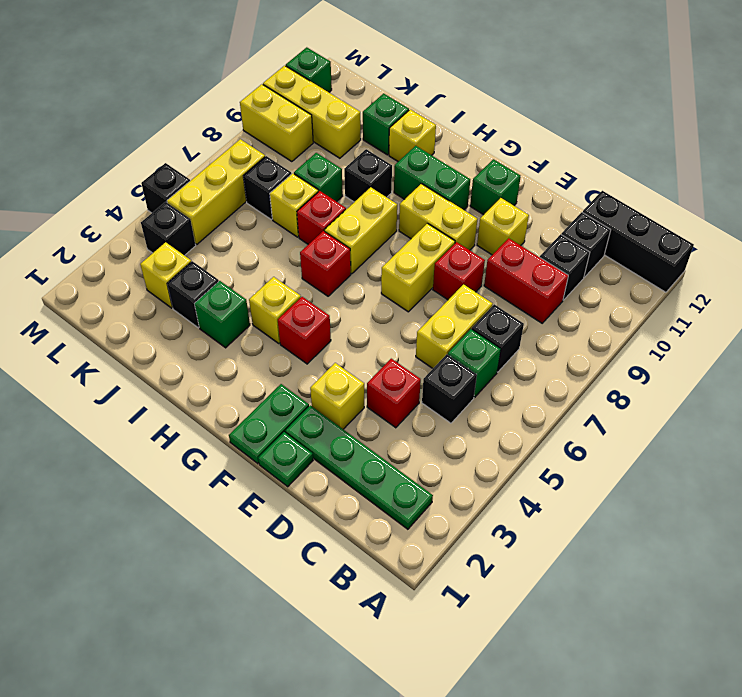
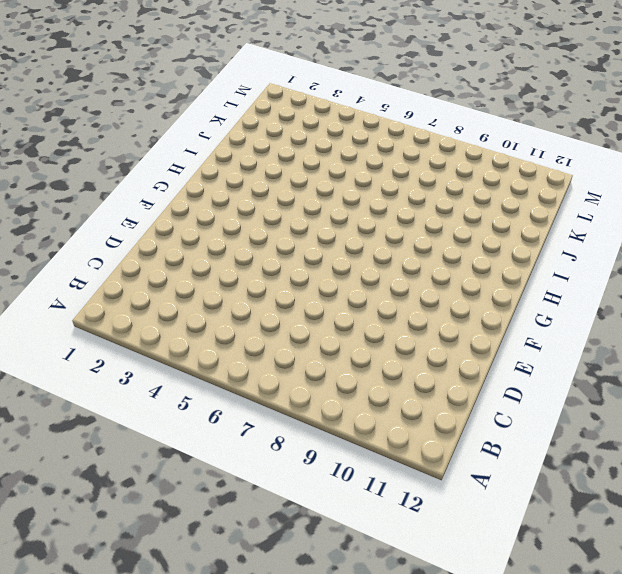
none -> black brick A12:C12 level 1
none -> green plate B2:E2 level 1
none -> black brick C5 level 1
none -> green brick C6 level 1

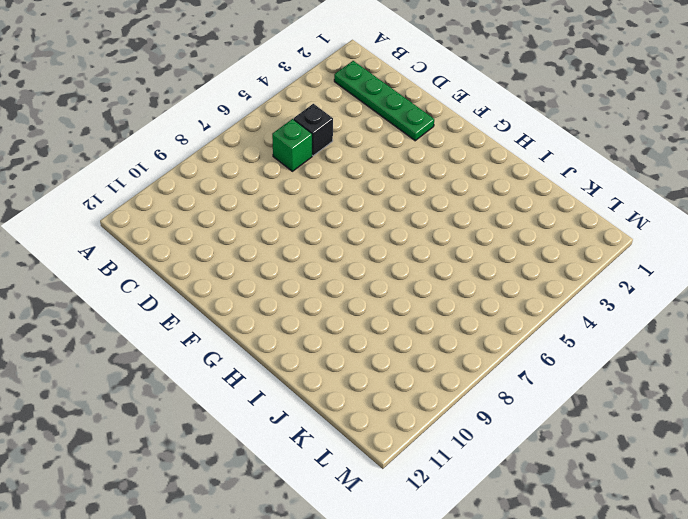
none -> black brick A12:C12 level 1
none -> black brick C7 level 1
none -> red brick C9:D9 level 1
none -> black brick C10 level 1

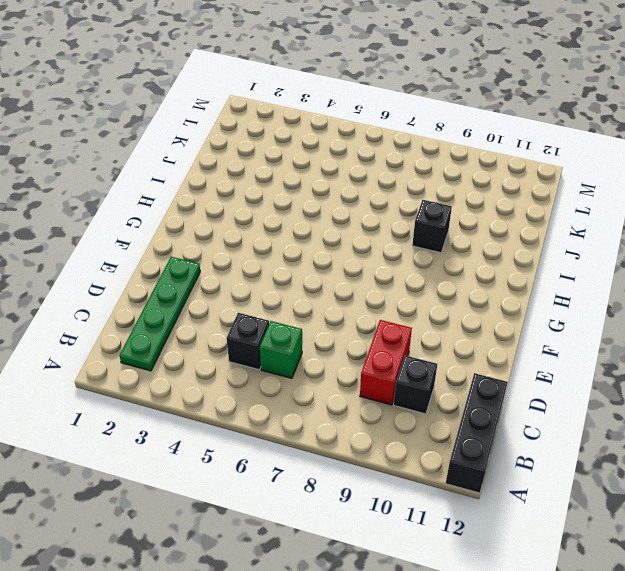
none -> black brick C7 level 1
none -> black brick C11 level 1
none -> red brick D4 level 1
none -> yellow brick D6:D7 level 1

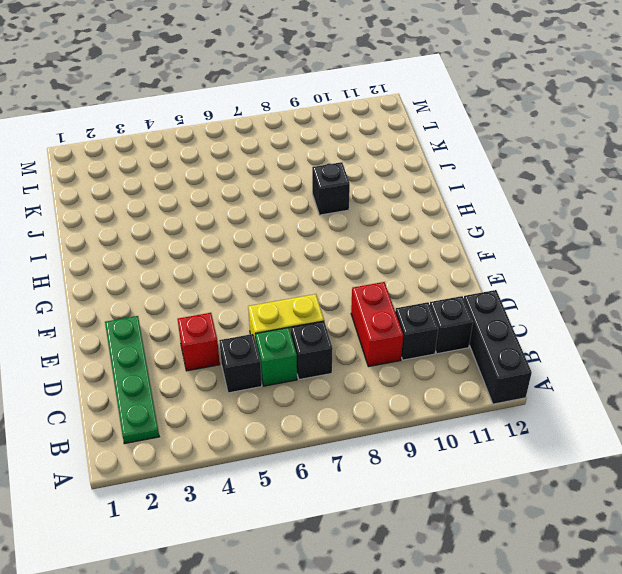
none -> green plate E1 level 1
none -> yellow brick E3 level 1
none -> red brick E8 level 1
none -> yellow brick E10 level 1

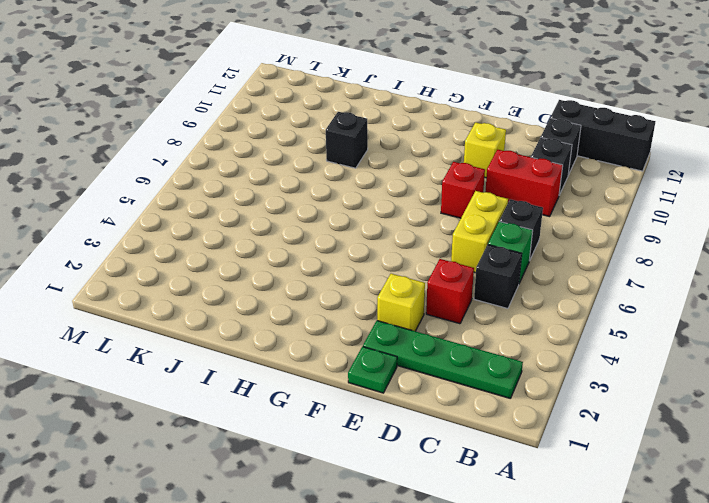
none -> green plate F1:F2 level 1
none -> yellow brick F7:F8 level 1
none -> yellow brick F9:G9 level 1
none -> green brick F11 level 1

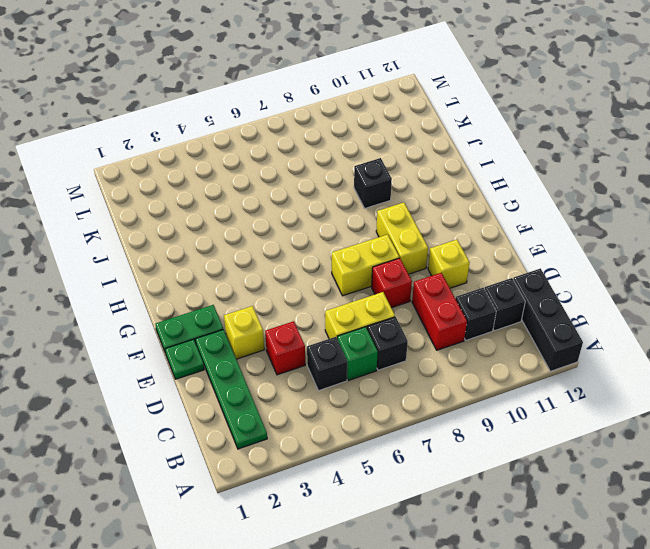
none -> green brick F11 level 1
none -> red brick G4 level 1
none -> green brick G10:H10 level 1
none -> yellow brick H4 level 1

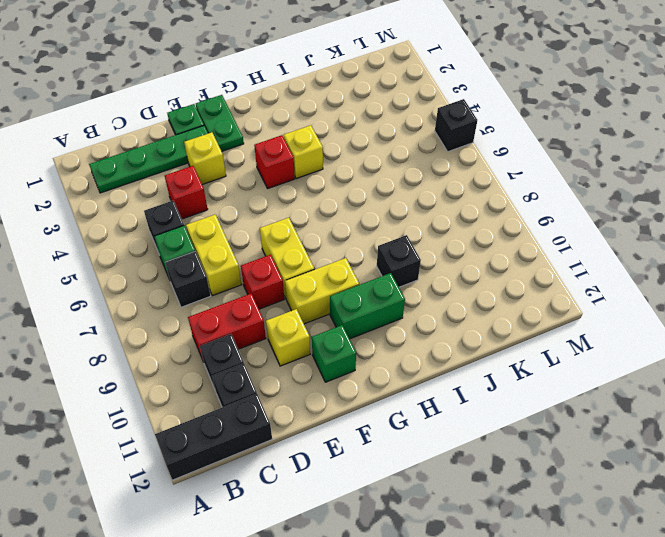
none -> red brick H6 level 1
none -> yellow brick H7:H8 level 1
none -> green brick I3 level 1
none -> red brick I7 level 1

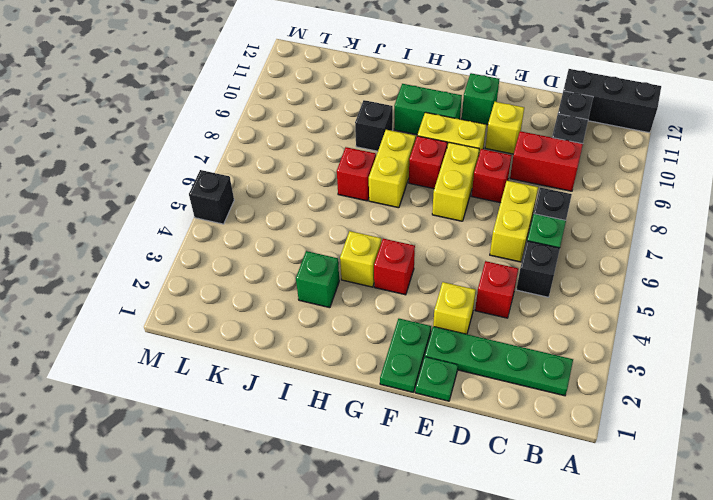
red brick G8 level 1 -> red brick H6 level 1
none -> yellow brick I11 level 1
none -> black brick J3 level 1
none -> yellow brick J7 level 1
none -> green brick J8 level 1

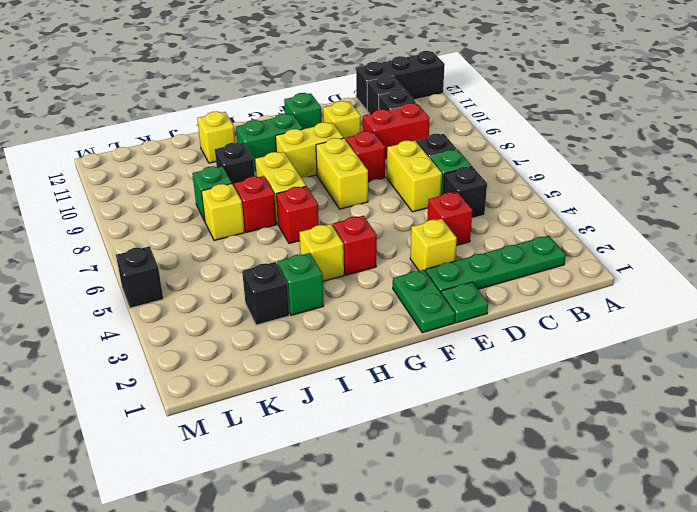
none -> green brick J11 level 1
none -> yellow brick K3 level 1
none -> black brick K7 level 1
none -> yellow brick K10:M10 level 1

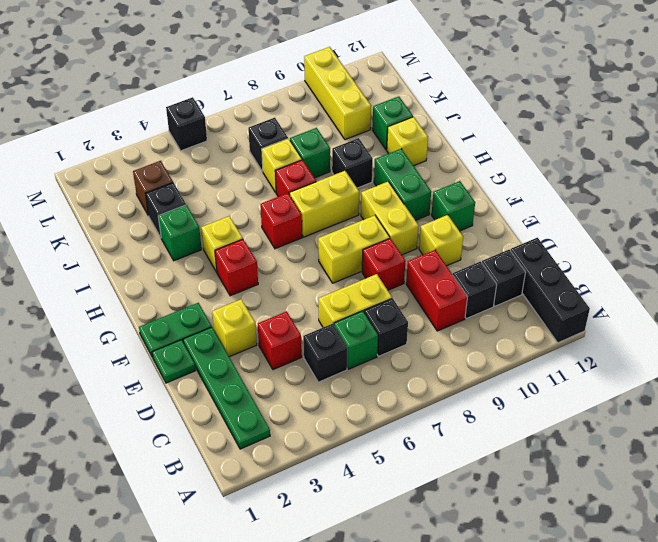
brown brick K3 level 1 -> yellow brick K3 level 1
none -> black brick L4 level 1
none -> yellow brick L5:L7 level 1
none -> yellow brick L9:M9 level 1
none -> green brick M11 level 1

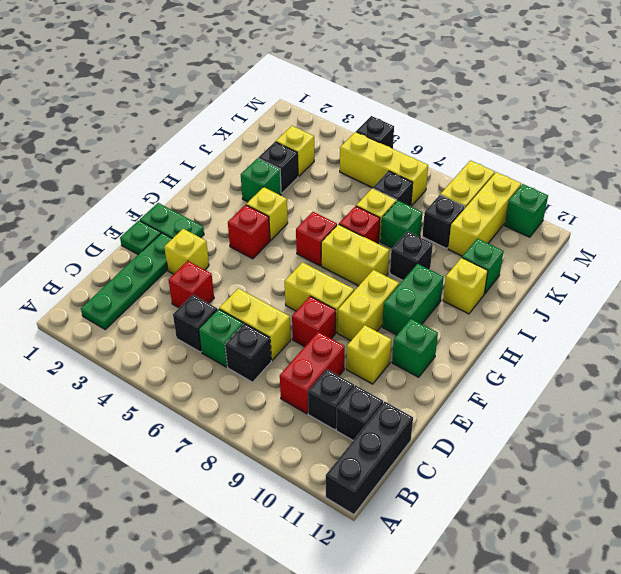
black brick K9 level 1 -> black brick L4 level 1

